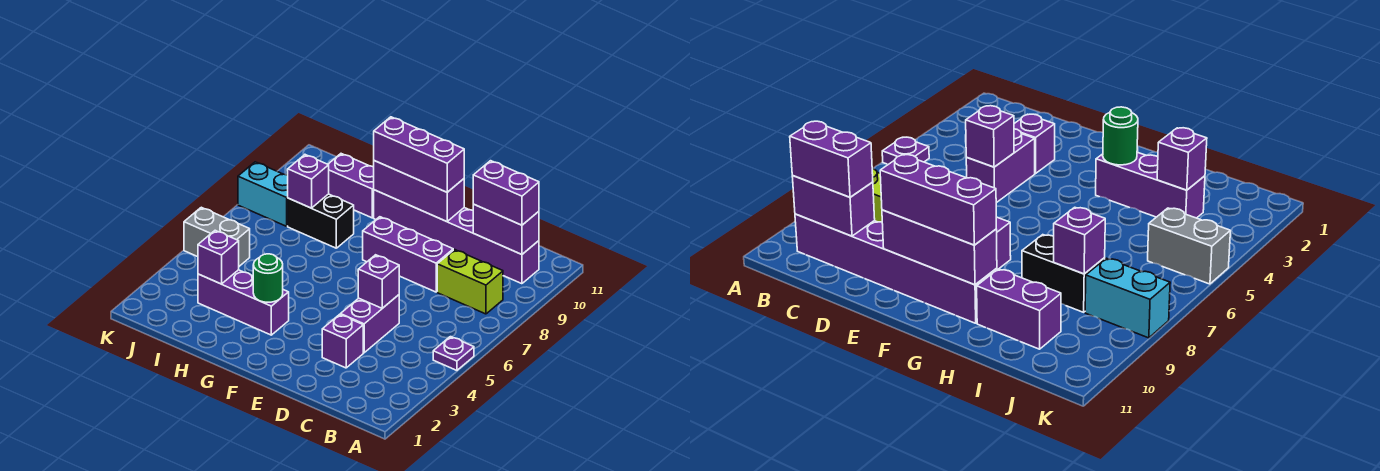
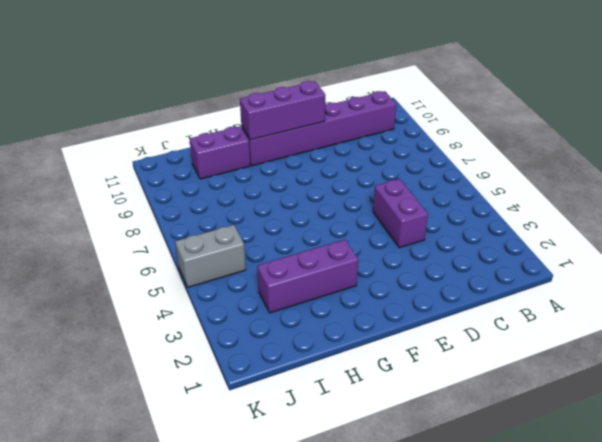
none -> purple plate A5 level 1
none -> lime brick B8:C8 level 1
none -> purple brick D3 level 1

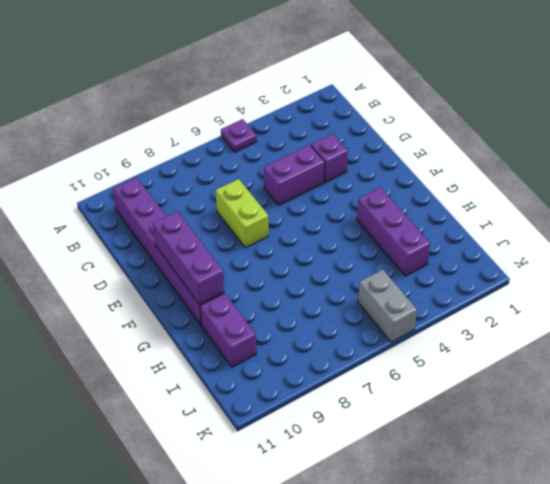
lime brick D7:E7 level 1 -> lime brick B8:C8 level 1
none -> purple brick D8:F8 level 1
none -> black brick H8:I8 level 1
none -> cyan brick J8:K8 level 1

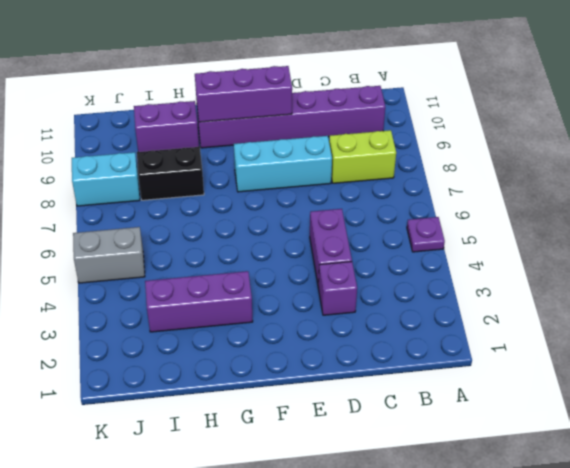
cyan brick D8:F8 level 1 -> purple brick D8:F8 level 1
none -> purple brick B10:C10 level 2
none -> purple brick D5 level 2
none -> green round brick G3 level 2

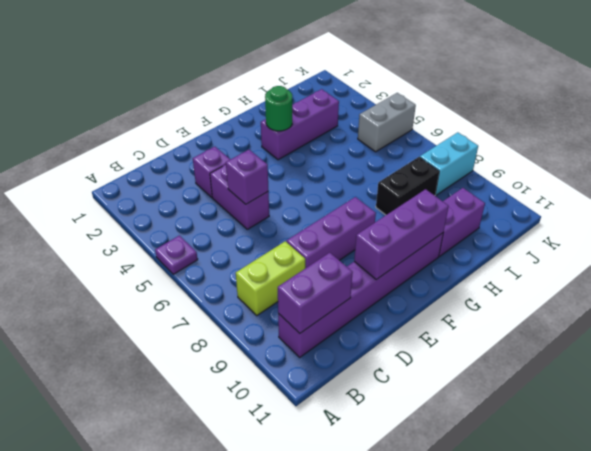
none -> purple brick I3 level 2
none -> purple brick I8 level 2
none -> purple brick B10:C10 level 3

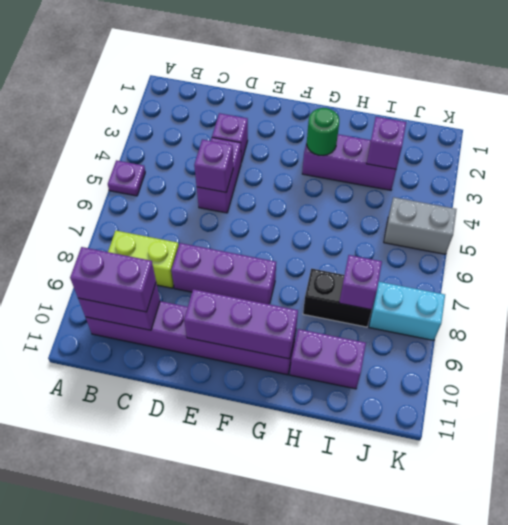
none -> purple brick E10:G10 level 3

